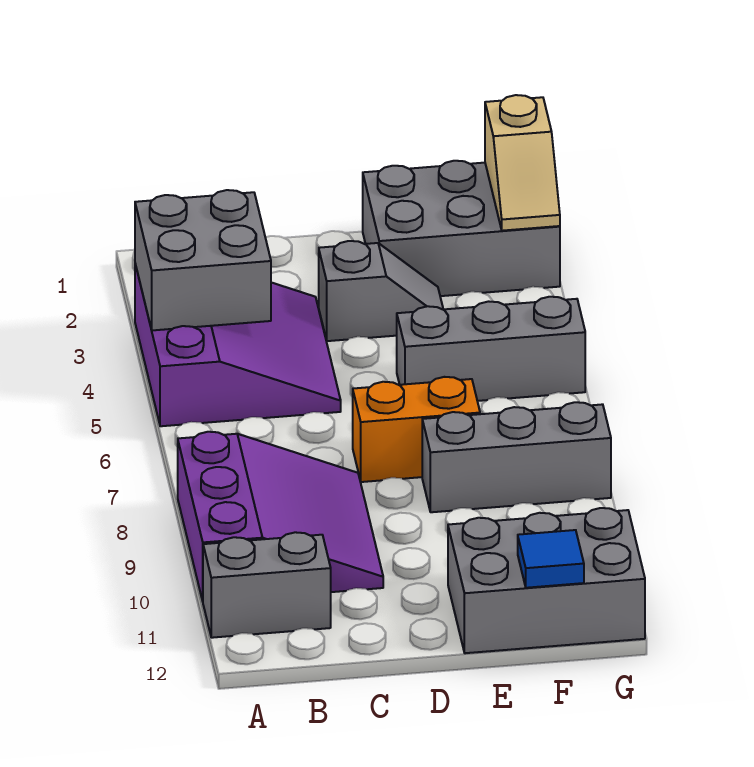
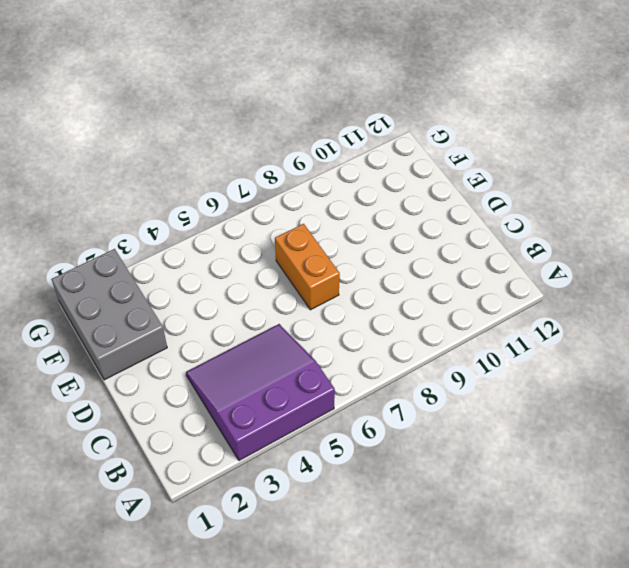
none -> purple slope A8:C10 level 1 top A
none -> grey brick A11:B11 level 1
none -> grey slope D3:E3 level 1 top D

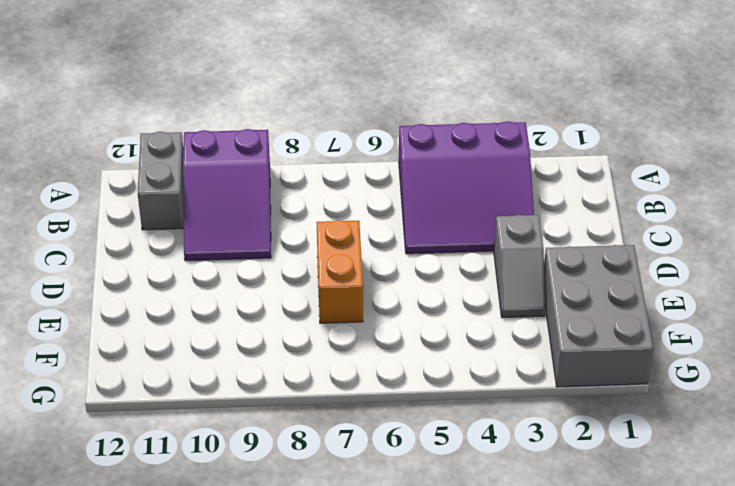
purple slope A9:C10 level 1 top A -> purple slope A8:C10 level 1 top A
none -> grey brick E5:G5 level 1
none -> grey brick E8:G8 level 1
none -> grey brick E11:G12 level 1

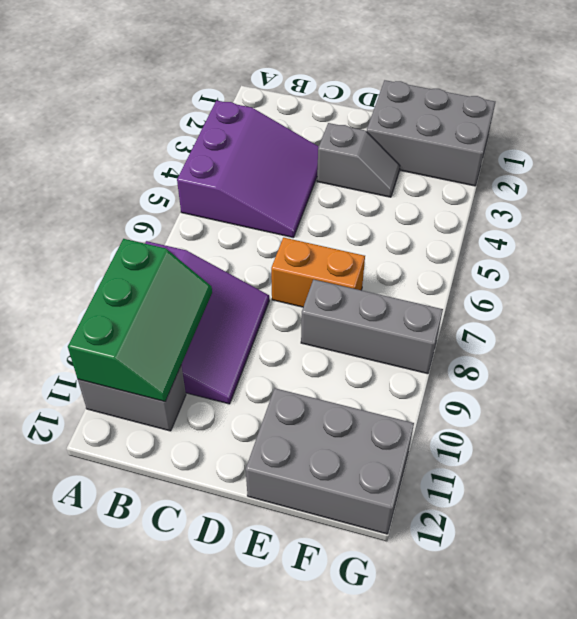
green slope A9:B11 level 2 top A -> none
none -> grey brick E5:G5 level 1
none -> grey brick A3:B4 level 2
none -> blue tile F12 level 2

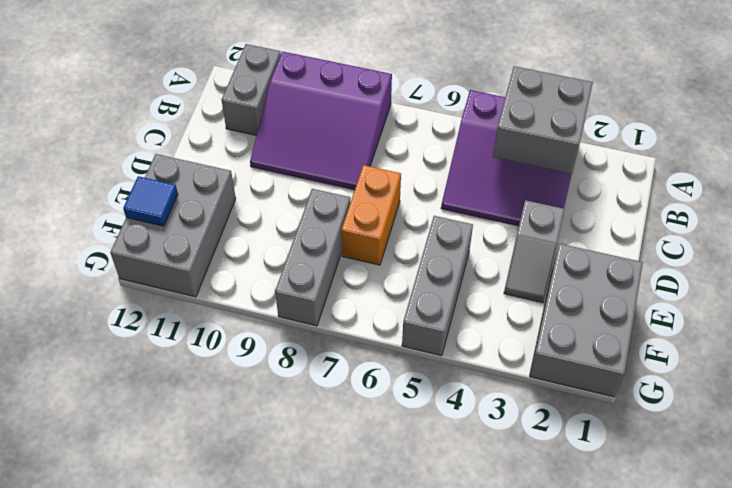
none -> tan slope G1:G2 level 2 top 1

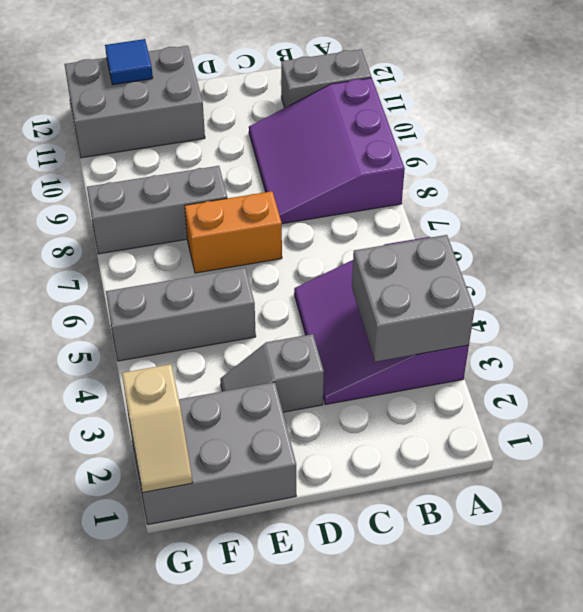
tan slope G1:G2 level 2 top 2 -> tan slope G1:G2 level 2 top 1

